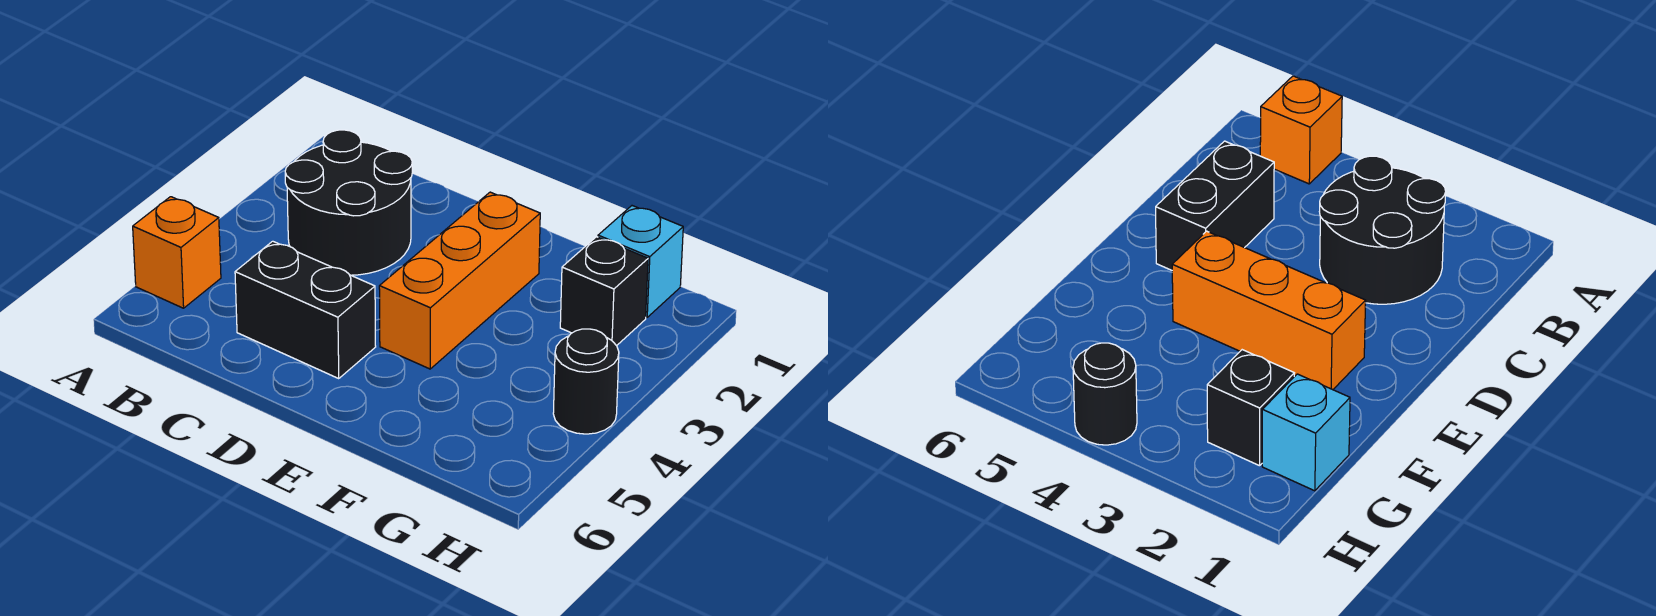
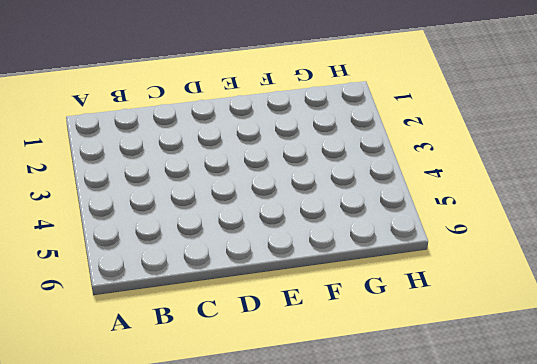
none -> orange brick A5 level 1
none -> black round brick B2:C3 level 1

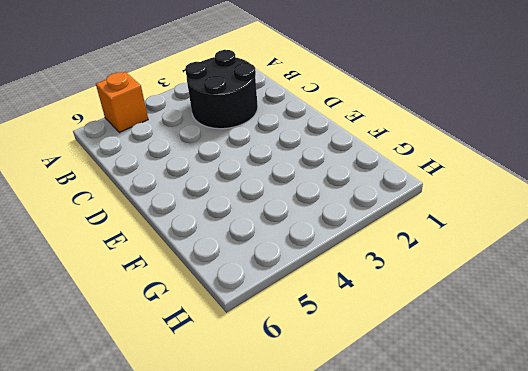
none -> black brick C5:D5 level 1
none -> orange brick E2:E4 level 1

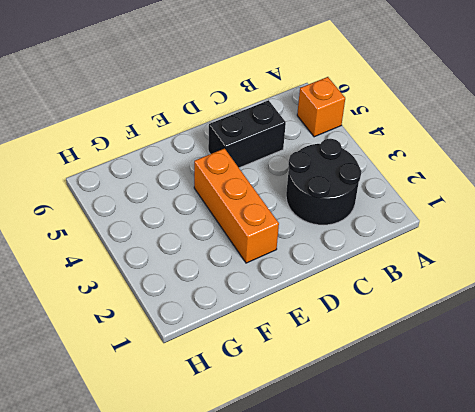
none -> cyan brick G1 level 1
none -> black brick G2 level 1

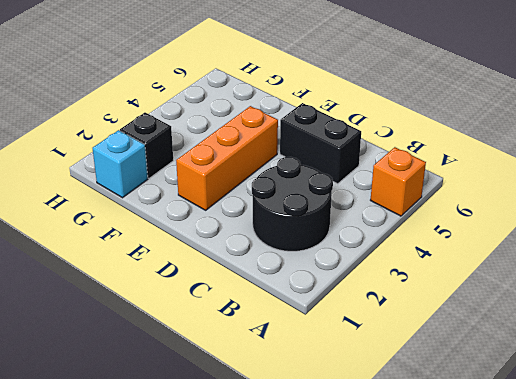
none -> black round brick H4 level 1

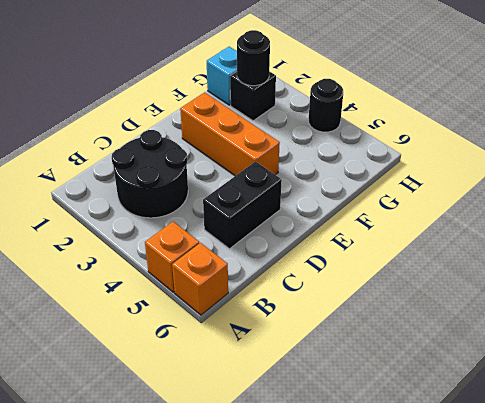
orange brick A6 level 1 -> none
black round brick G2 level 2 -> none

